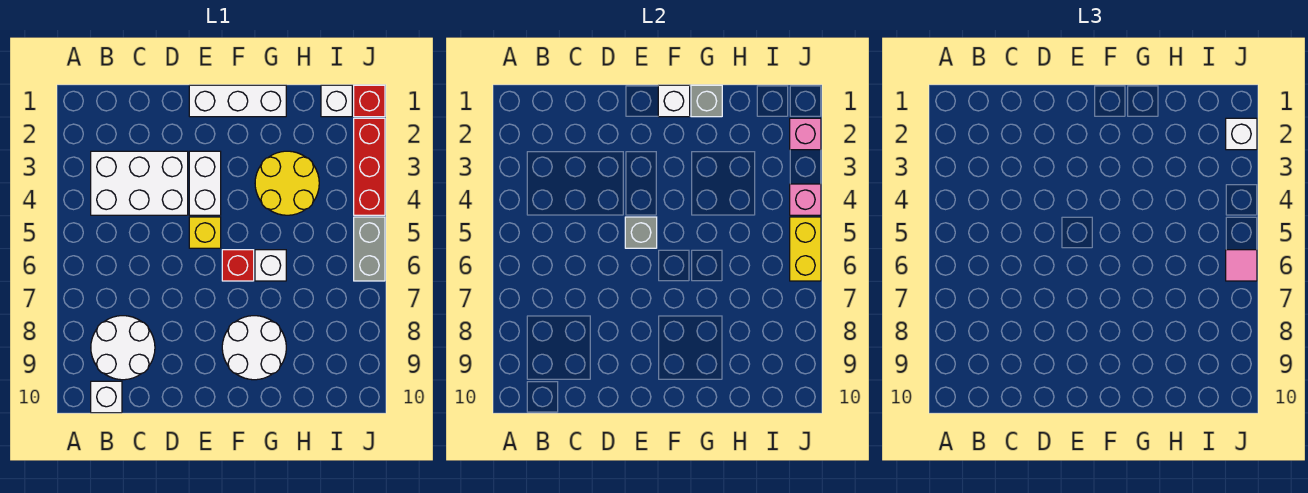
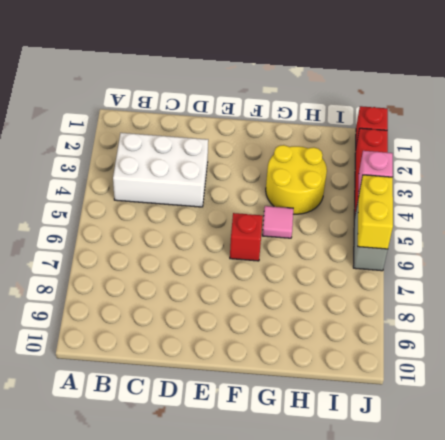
pink tile G5 level 1 -> pink tile J6 level 3
none -> white round brick B8:C9 level 1
none -> white brick B10 level 1
none -> white brick E1:G1 level 1

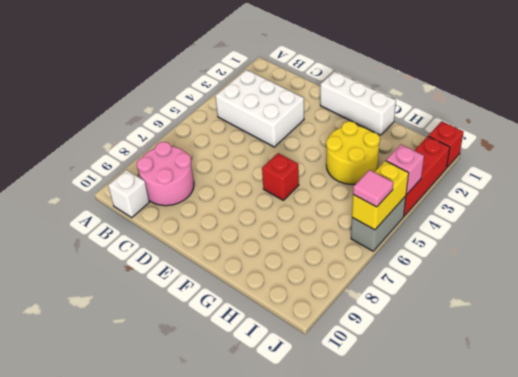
pink round brick B8:C9 level 1 -> white round brick B8:C9 level 1
none -> white brick E3:E4 level 1
none -> yellow brick E5 level 1
none -> white round brick F8:G9 level 1

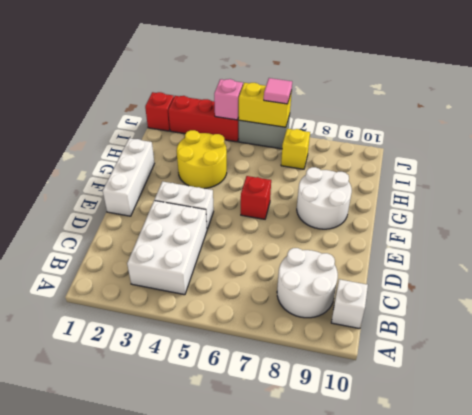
yellow brick I7 level 1 -> yellow brick E5 level 1
none -> white brick G6 level 1
none -> white brick I1 level 1
none -> grey brick E5 level 2

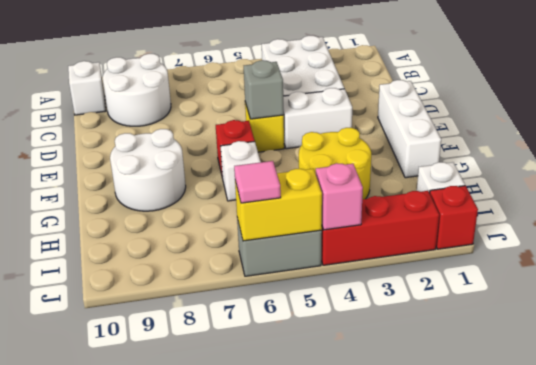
none -> white brick F1 level 2
none -> grey brick G1 level 2
none -> pink brick J2 level 2

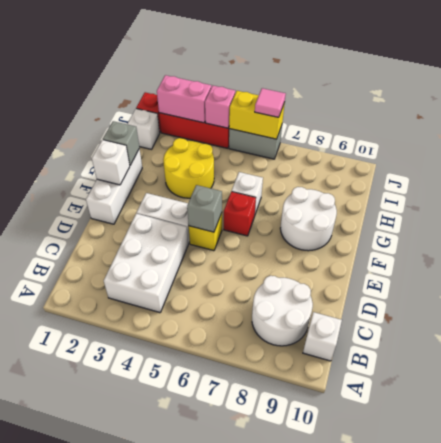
pink brick J2:J3 level 2 -> pink brick J2 level 2
none -> white brick J2 level 3

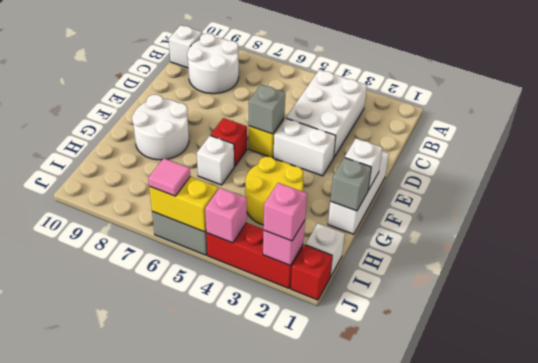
pink brick J2 level 3 -> white brick J2 level 3

